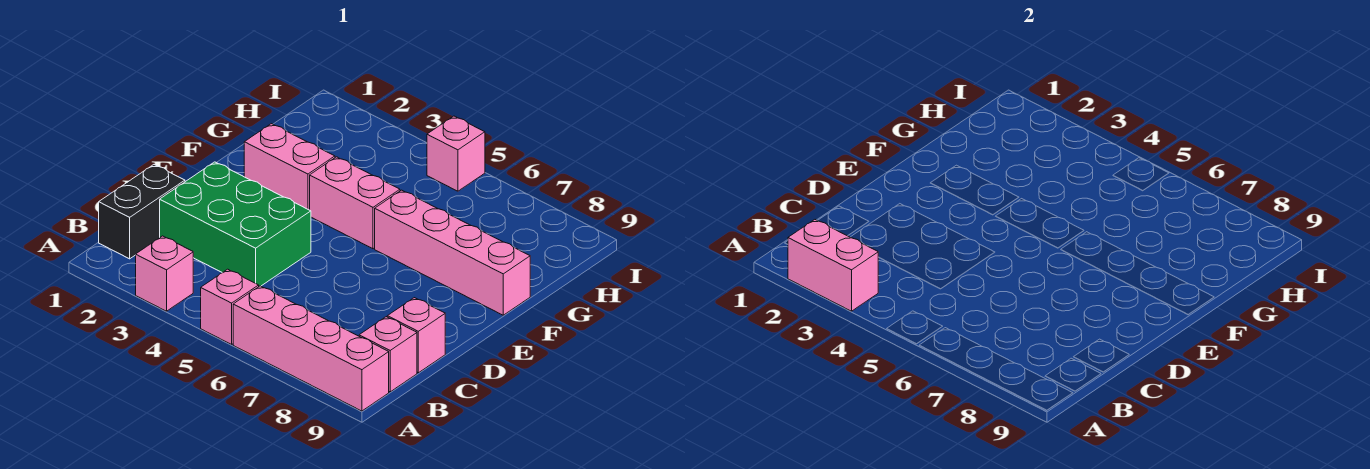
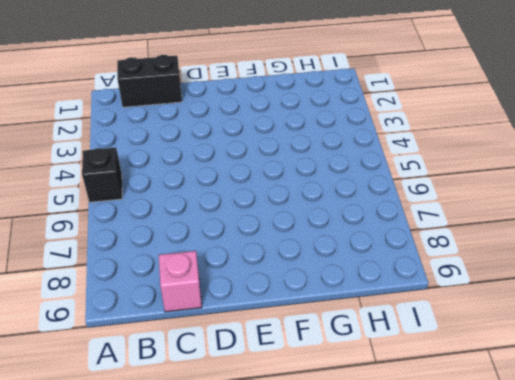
black brick A5 level 1 -> pink brick A5 level 1
none -> pink brick A3 level 1
none -> pink brick A6:A9 level 1
none -> pink brick B9 level 1

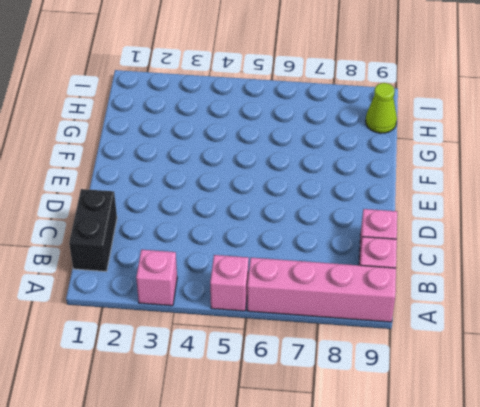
lime cone H9 level 1 -> none
none -> green brick C2:D4 level 1
none -> pink brick F2:F3 level 1
none -> pink brick F4:F5 level 1

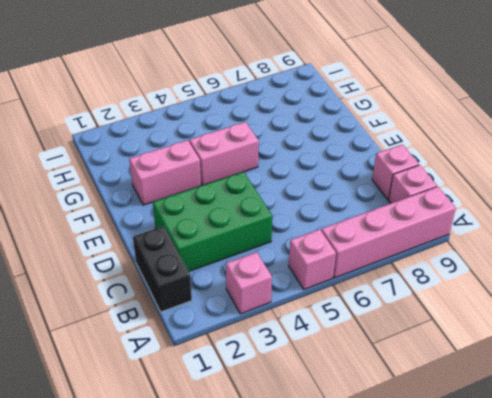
none -> pink brick F6:F9 level 1
none -> pink brick I5 level 1
none -> pink brick A2:A3 level 2

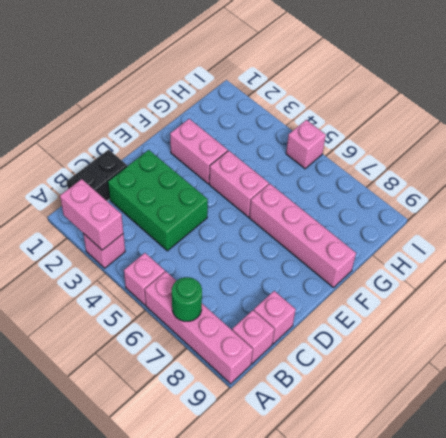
green round brick A7 level 2 -> none

